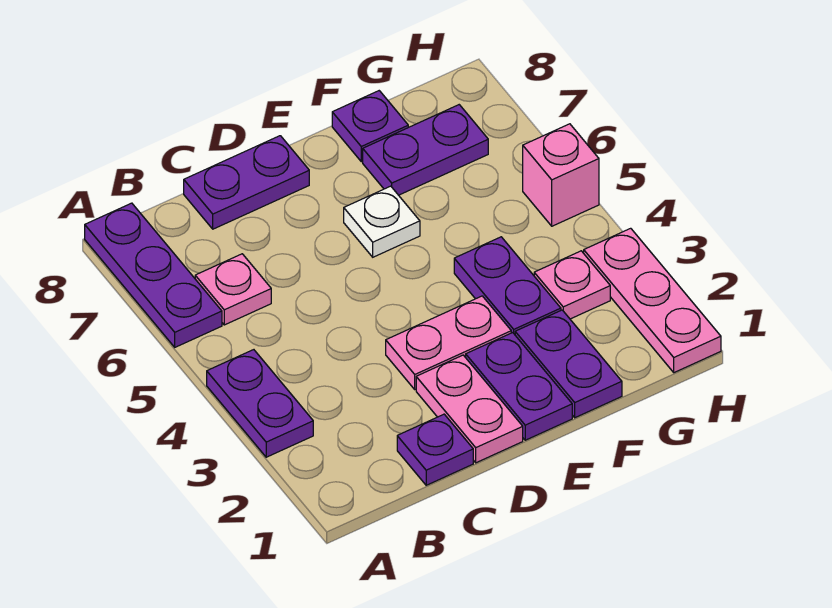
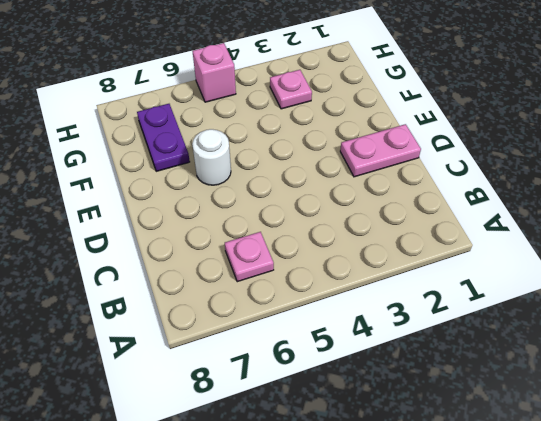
white round brick E6 level 1 -> white plate E6 level 1
none -> purple plate A3:A4 level 1
none -> purple plate A6:A8 level 1
none -> purple plate C1 level 1

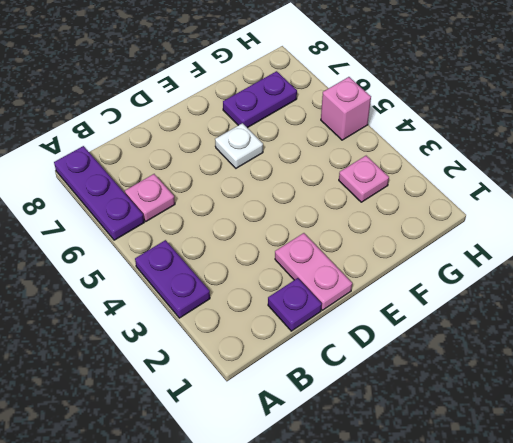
none -> purple plate C8:D8 level 1
none -> pink plate D3:E3 level 1
none -> purple plate E1:E2 level 1

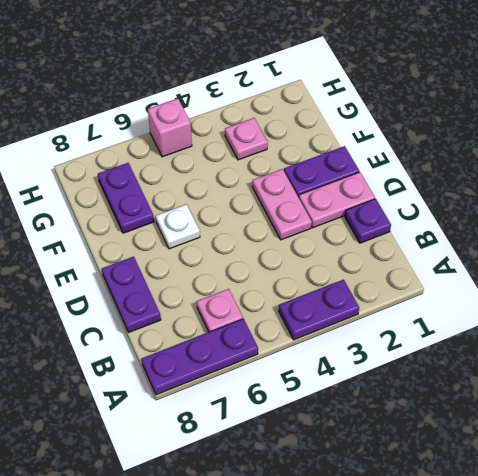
none -> purple plate F1:F2 level 1
none -> purple plate F3:F4 level 1
none -> purple plate F8 level 1

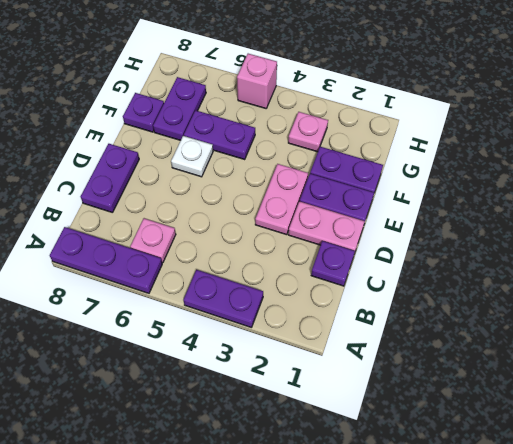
purple plate F5:F6 level 1 -> purple plate F3:F4 level 1
none -> pink plate H1:H3 level 1

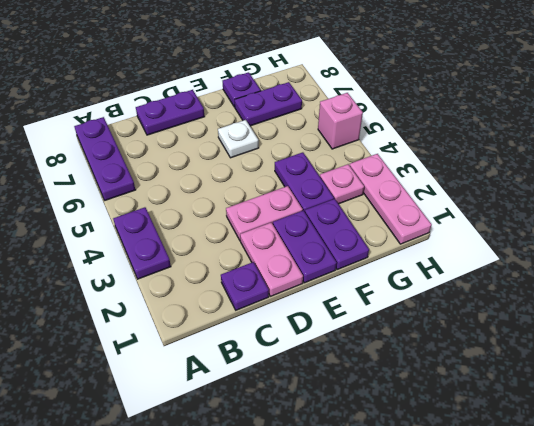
none -> pink plate B6 level 1

